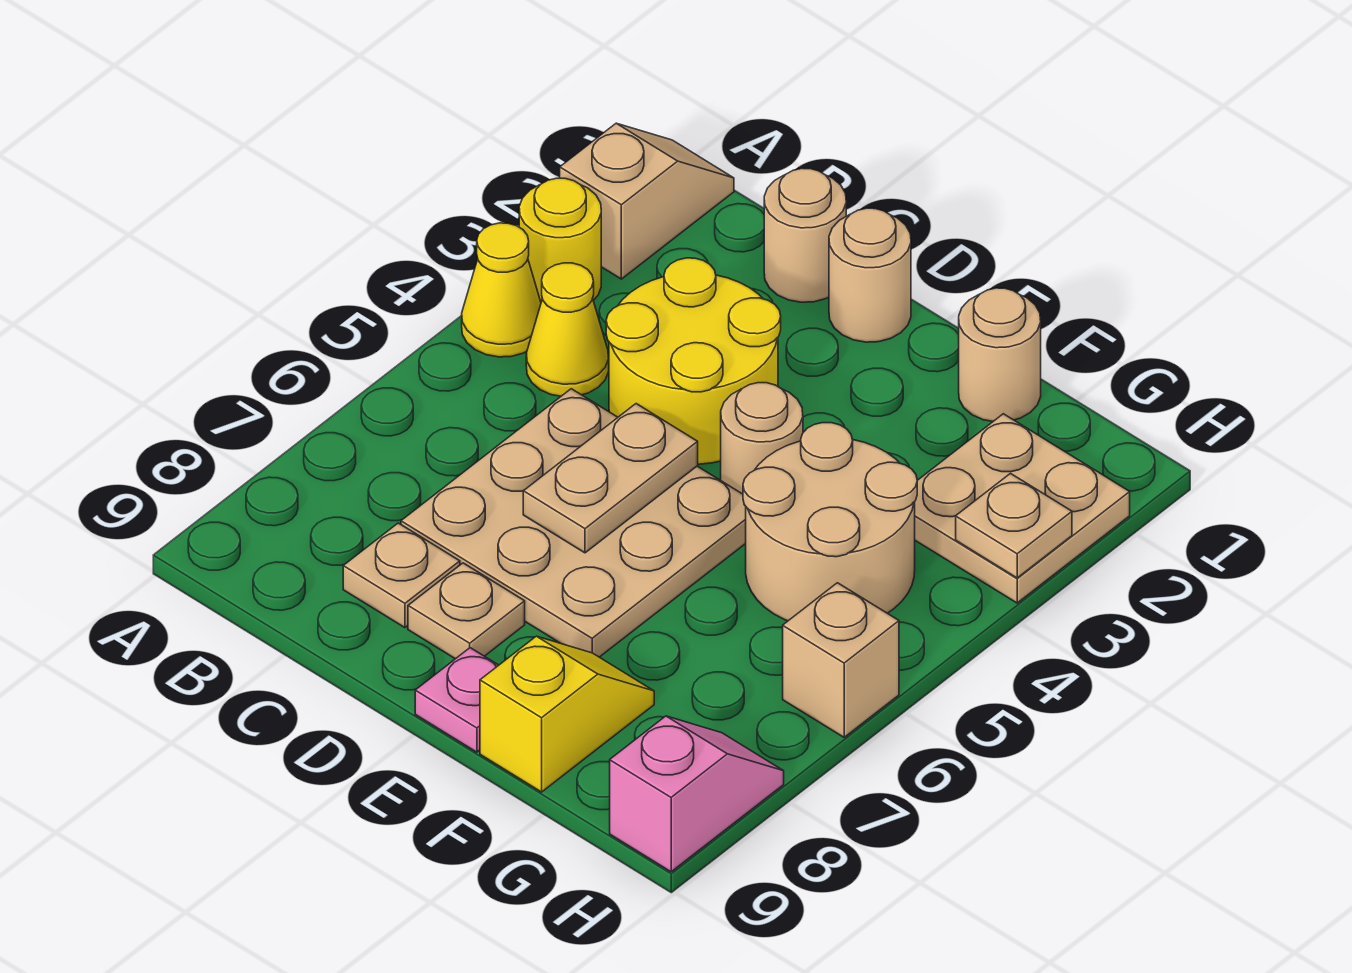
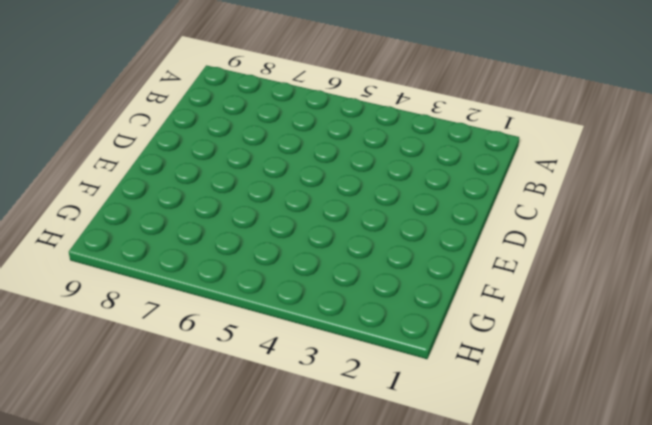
none -> tan slope A1:A2 level 1 top 2
none -> yellow round brick A3 level 1
none -> yellow cone A4 level 1

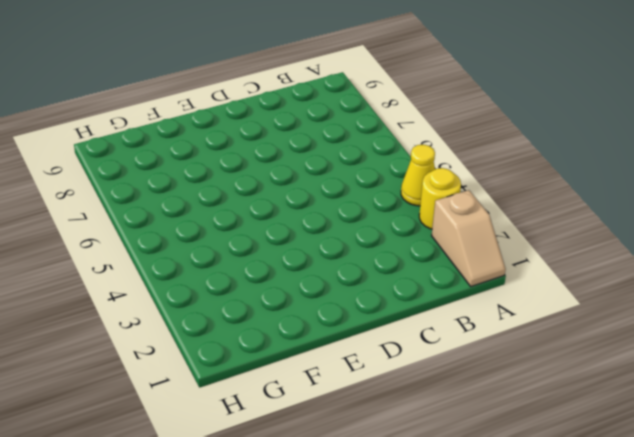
none -> yellow cone B4 level 1
none -> tan round brick C1 level 1
none -> yellow round brick C3:D4 level 1

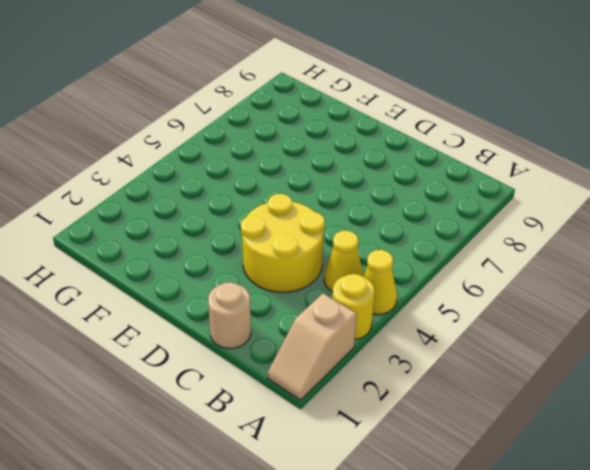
none -> tan plate C5:E7 level 1
none -> tan plate C8 level 1
none -> tan round brick D1 level 1

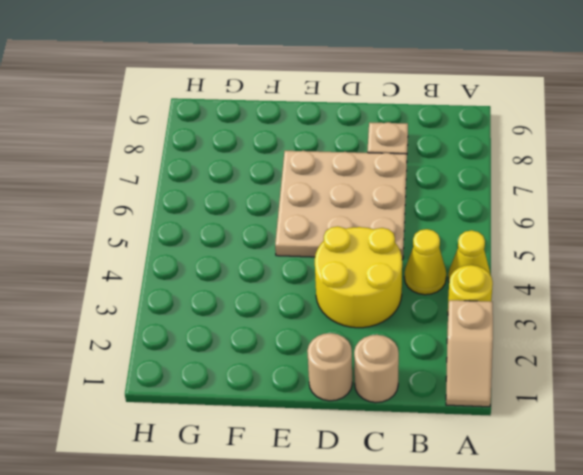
none -> tan plate D8 level 1
none -> tan round brick E4 level 1
none -> pink plate E9 level 1

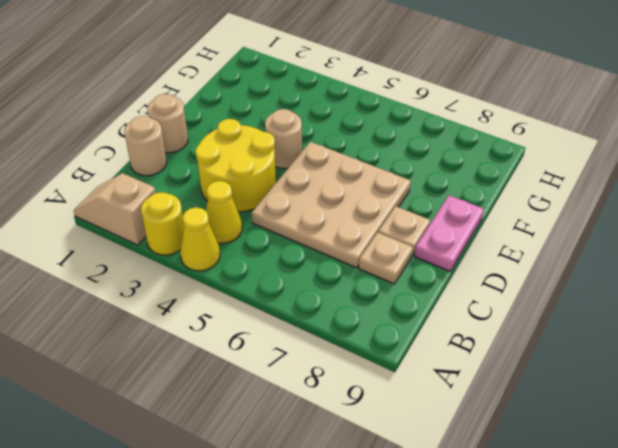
pink plate D9:E9 level 1 -> pink plate E9 level 1
none -> tan round brick F1 level 1
none -> tan round brick F4:G5 level 1
none -> yellow slope F8:F9 level 1 top 9

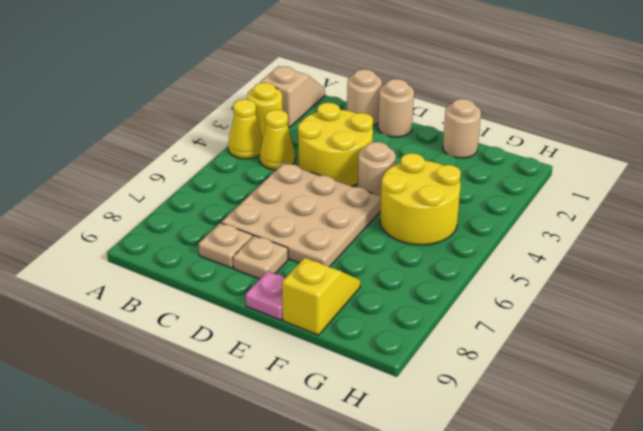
yellow round brick F4:G5 level 1 -> tan round brick F4:G5 level 1
none -> tan plate G2:H3 level 1
none -> tan brick H6 level 1
none -> pink slope H8:H9 level 1 top 9

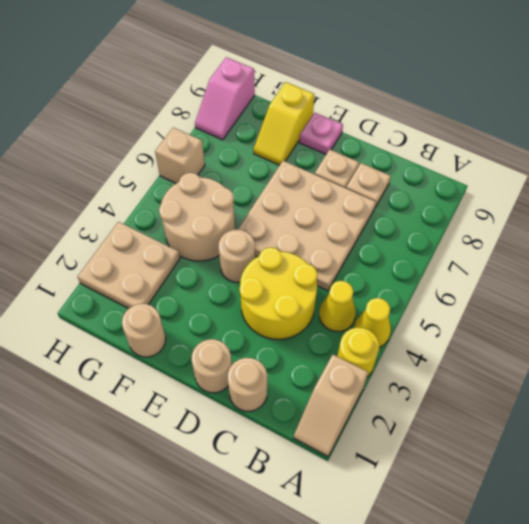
none -> tan plate D5:D6 level 2
none -> tan plate H3 level 2

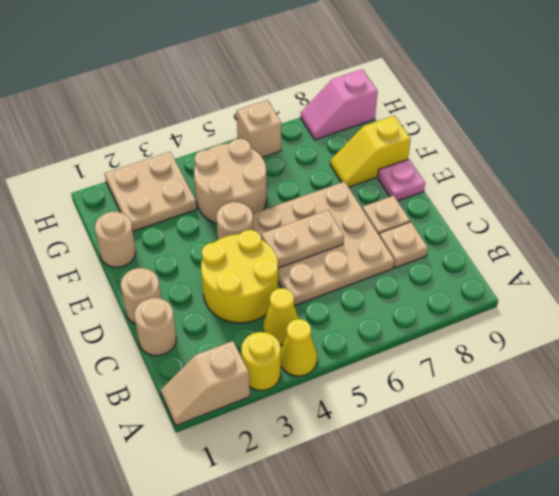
none -> tan plate H3 level 2

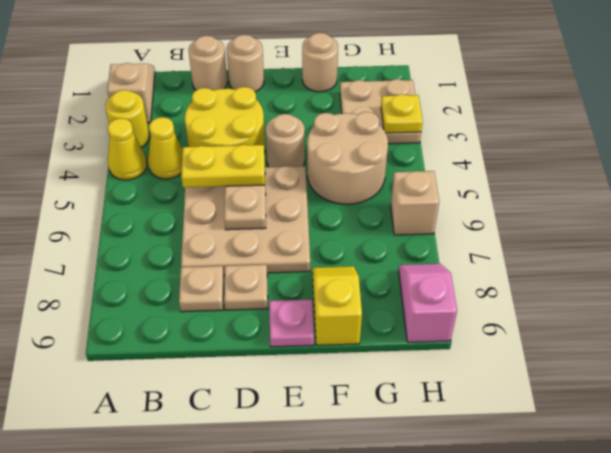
yellow plate C5:D5 level 3 -> none
yellow plate H3 level 2 -> tan plate H3 level 2

